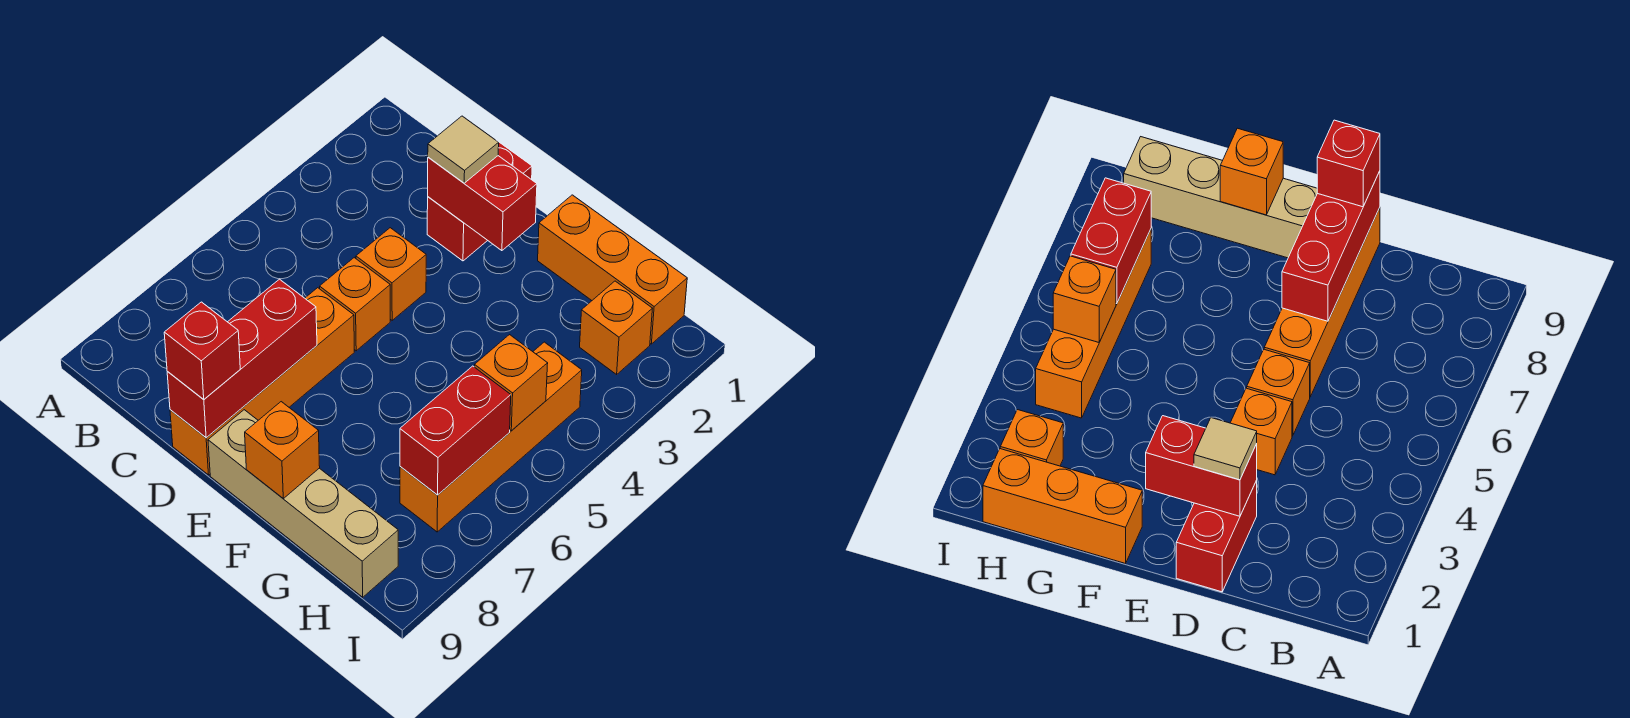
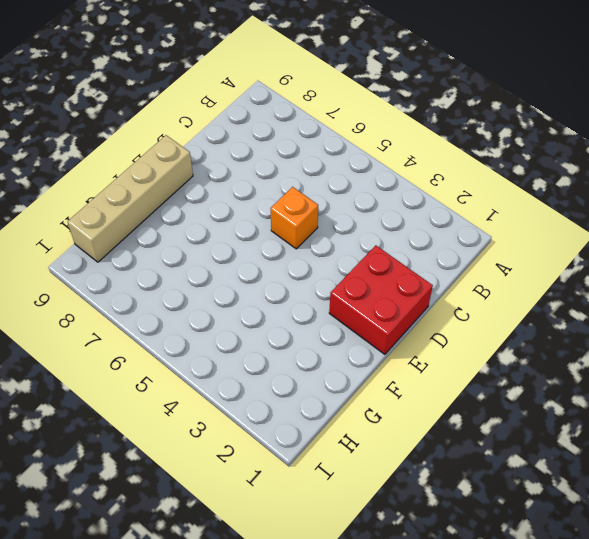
red brick D1:E2 level 1 -> red brick D1:D2 level 1
none -> orange brick D4 level 1
none -> orange brick D6:D9 level 1
none -> orange brick F1:H1 level 1

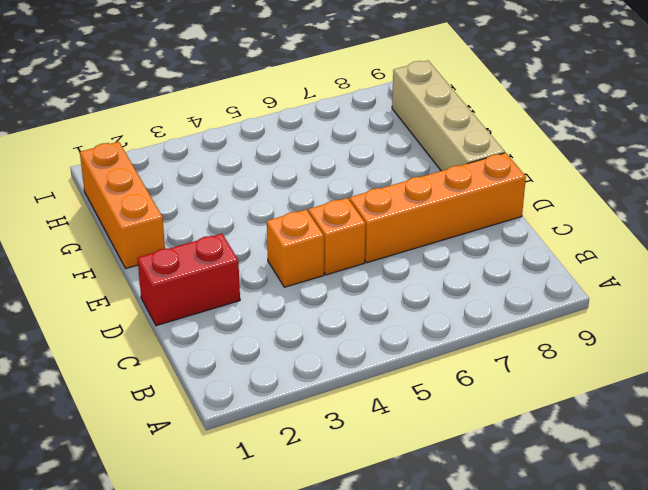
none -> orange brick H2 level 1
none -> orange brick H4:H7 level 1
none -> red brick D2:E2 level 2

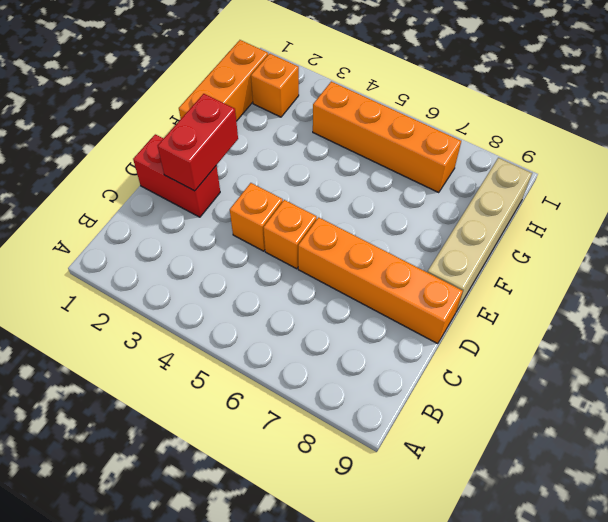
none -> red brick D7:D9 level 2
none -> orange brick F9 level 2
none -> orange brick H5 level 2

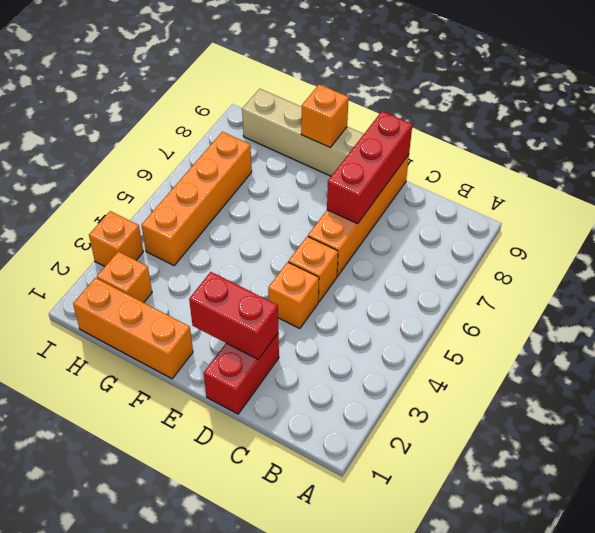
orange brick I3 level 1 -> orange brick H5 level 2
none -> red brick H6:H7 level 2
none -> tan tile D2 level 3
none -> red brick D9 level 3

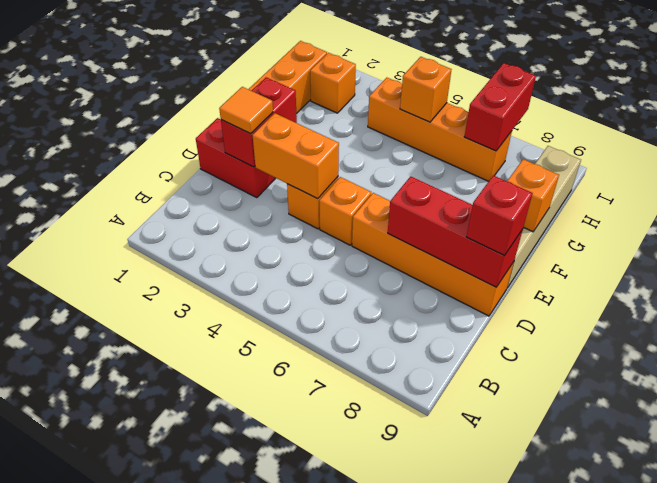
orange tile D2 level 3 -> tan tile D2 level 3
orange brick D3:D4 level 2 -> none
red brick H7:I7 level 2 -> red brick H6:H7 level 2

